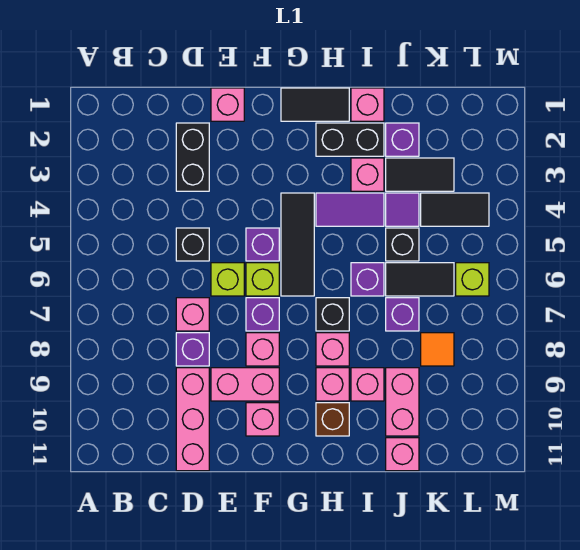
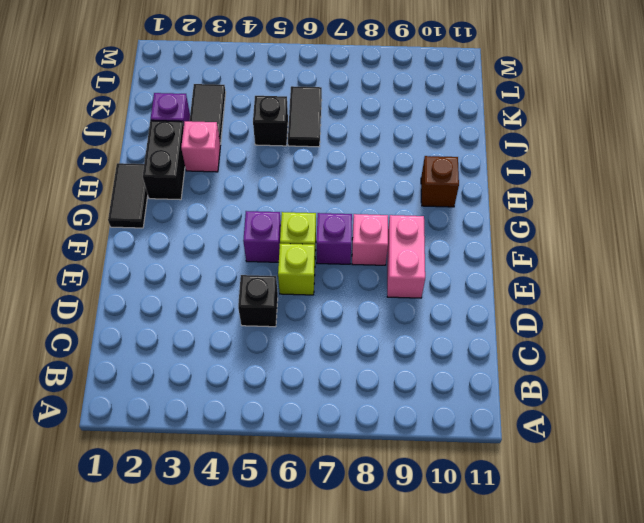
none -> black brick D2:D3 level 1
none -> pink brick D7 level 1
none -> purple brick D8 level 1
none -> pink brick D9:D11 level 1

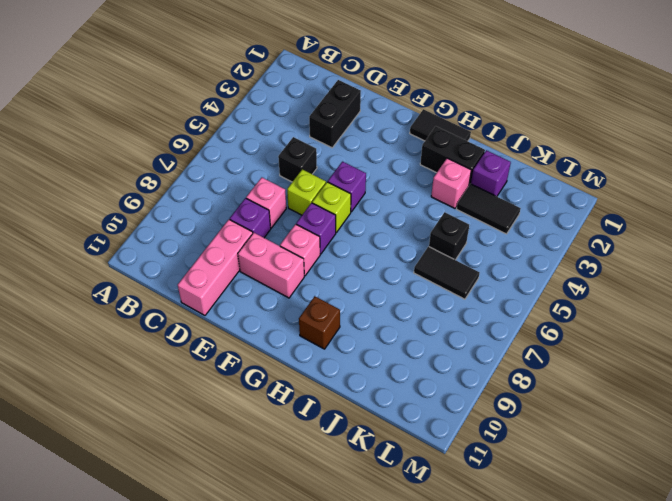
none -> pink brick E1 level 1
none -> pink brick F10 level 1
none -> black tile G4:G6 level 1
none -> purple tile H4:I4 level 1

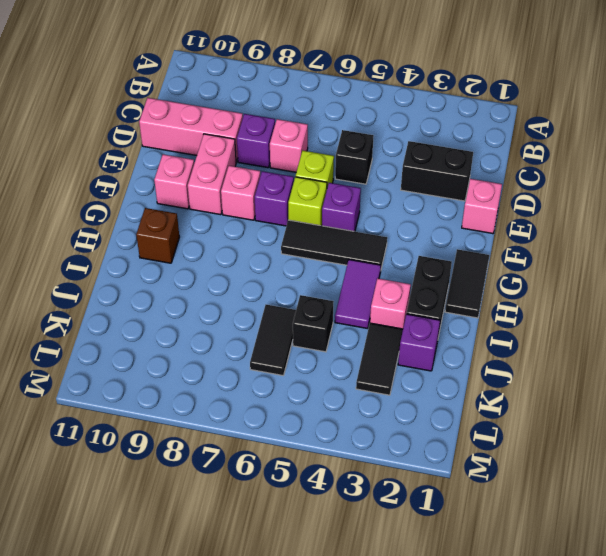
none -> black brick H7 level 1
none -> pink brick H8 level 1
none -> pink brick H9 level 1
none -> pink brick I1 level 1

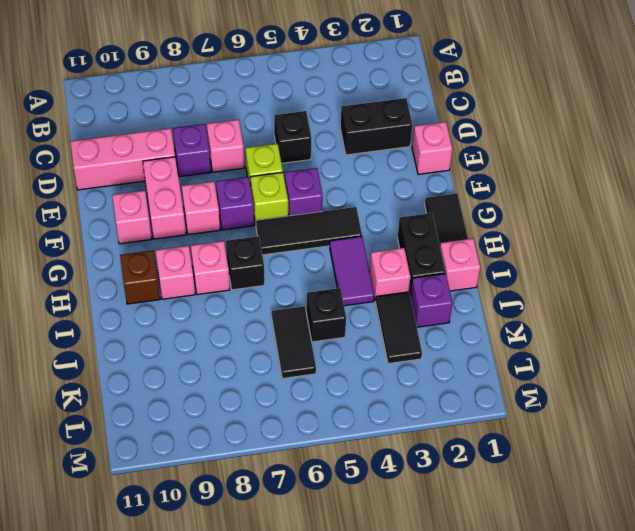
none -> purple brick I6 level 1
none -> pink brick I9 level 1
none -> purple tile J4 level 1
none -> purple brick J7 level 1

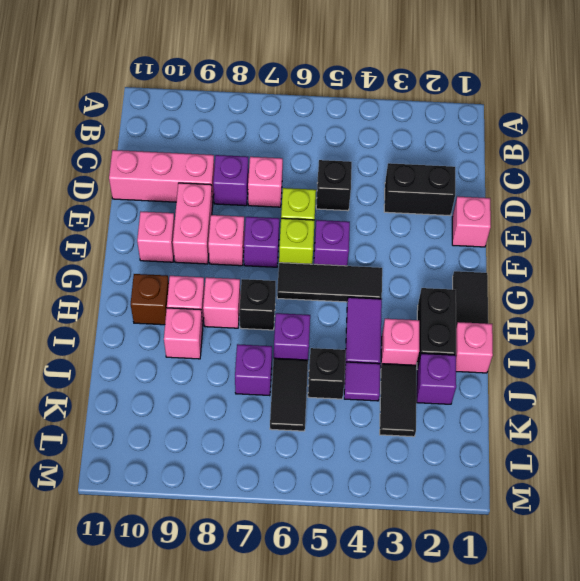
none -> pink brick J9:J10 level 1
none -> pink brick J11 level 1
none -> black tile K4:L4 level 1
none -> orange tile K8 level 1

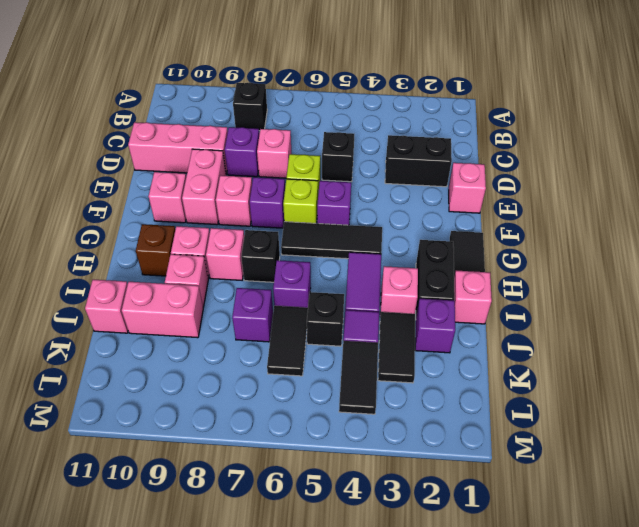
black brick B8 level 1 -> none
none -> orange tile K8 level 1
none -> lime brick L6 level 1

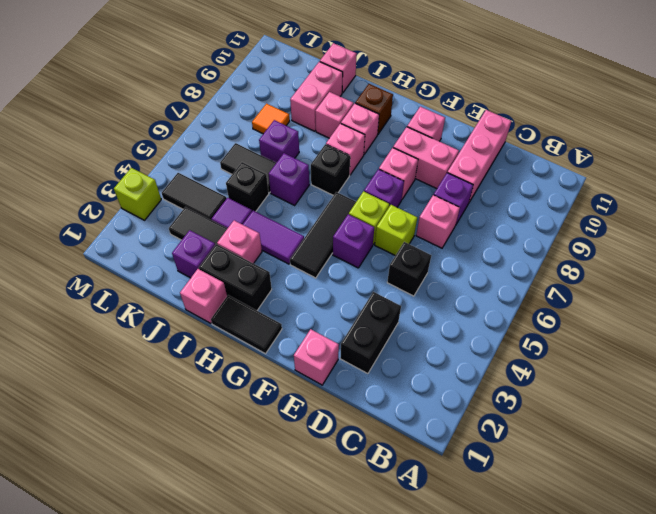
lime brick M3 level 1 -> lime brick L6 level 1

